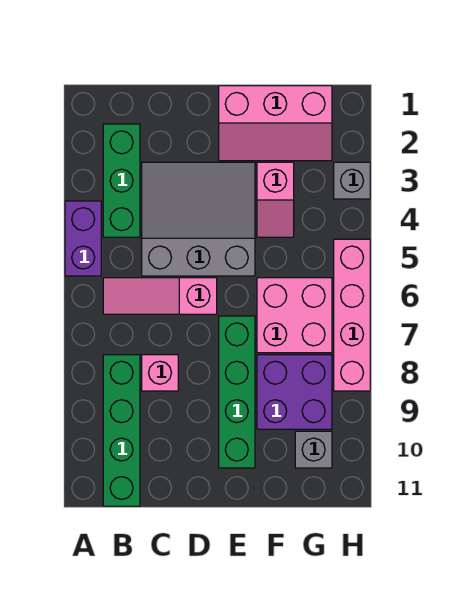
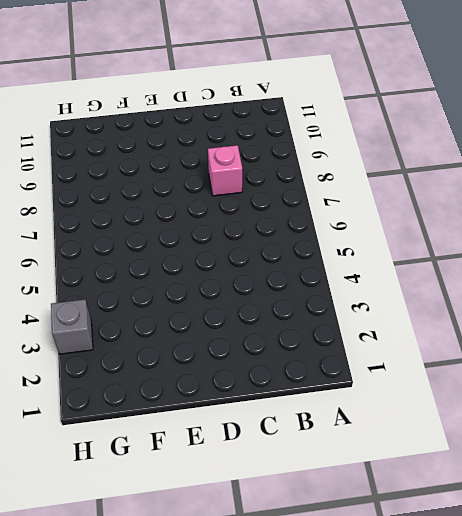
none -> purple brick A4:A5 level 1
none -> green brick B2:B4 level 1
none -> pink slope B6:D6 level 1 top D

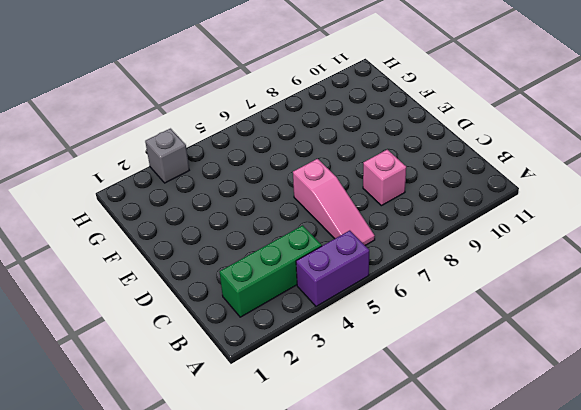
none -> green brick B8:B11 level 1
none -> grey slope C3:E5 level 1 top 5
none -> pink slope E1:G2 level 1 top 1

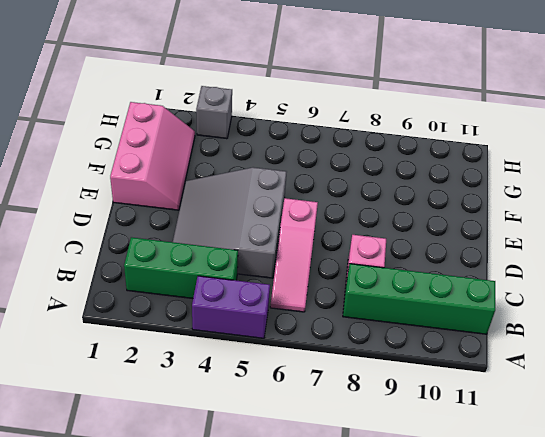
none -> green brick E7:E10 level 1
none -> pink slope F3:F4 level 1 top 3
none -> pink brick F6:G7 level 1

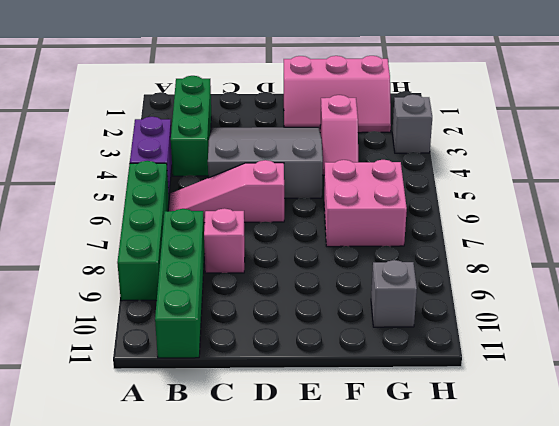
green brick A6:A9 level 1 -> green brick E7:E10 level 1
none -> purple brick F8:G9 level 1
none -> pink brick H5:H8 level 1

